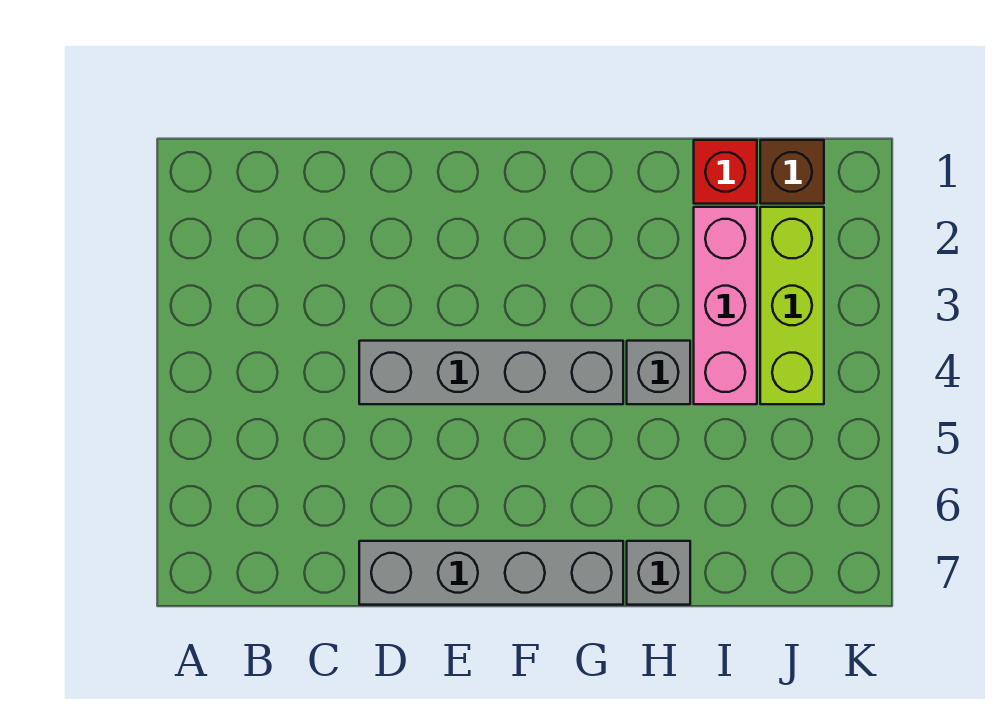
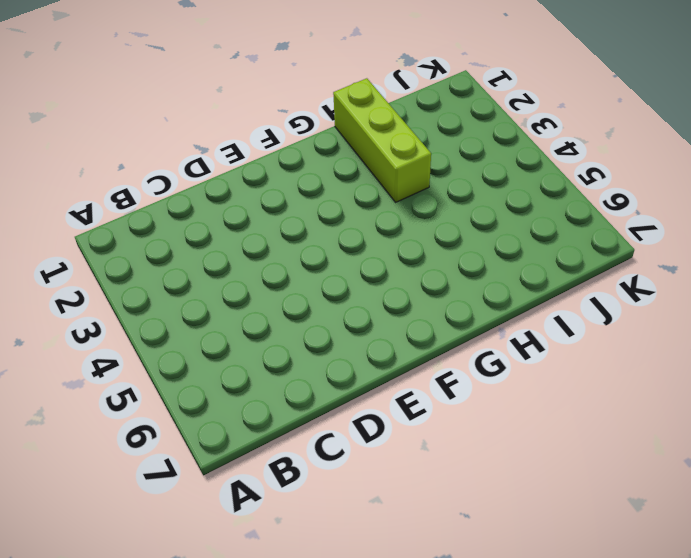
lime brick H1:H3 level 1 -> lime brick J2:J4 level 1
none -> grey brick D4:G4 level 1
none -> grey brick D7:G7 level 1

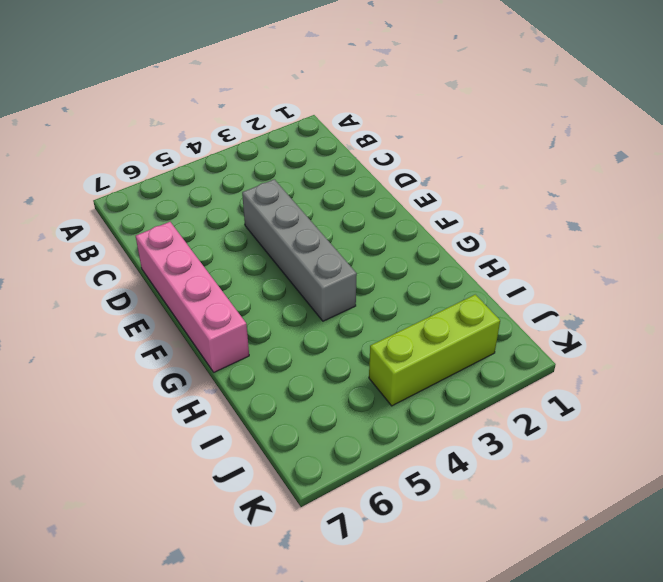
pink brick D7:G7 level 1 -> grey brick D7:G7 level 1
none -> grey brick H4 level 1
none -> grey brick H7 level 1

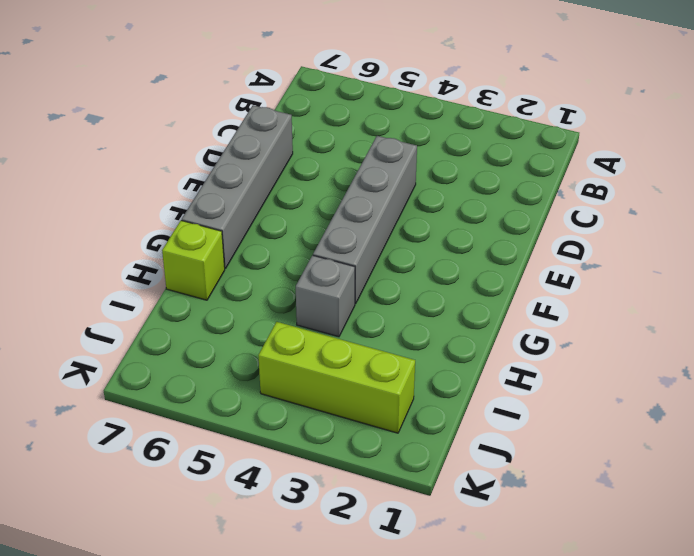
lime brick H7 level 1 -> grey brick H7 level 1
none -> red brick I1 level 1
none -> pink brick I2:I4 level 1

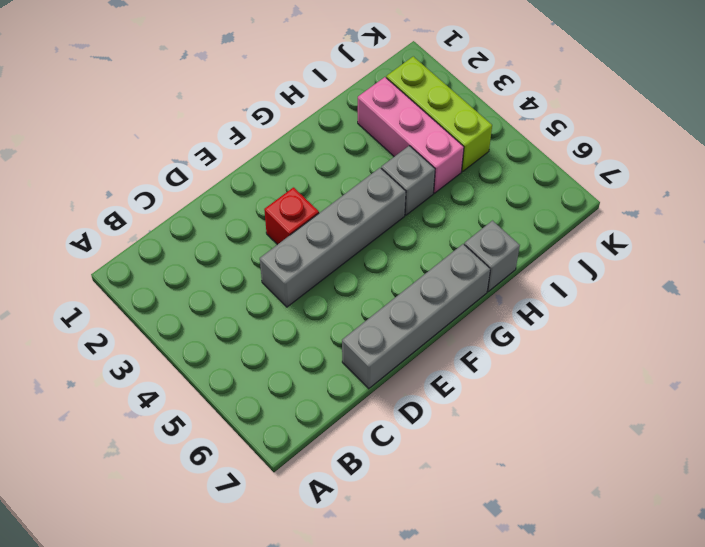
red brick E3 level 1 -> red brick I1 level 1
none -> brown brick J1 level 1

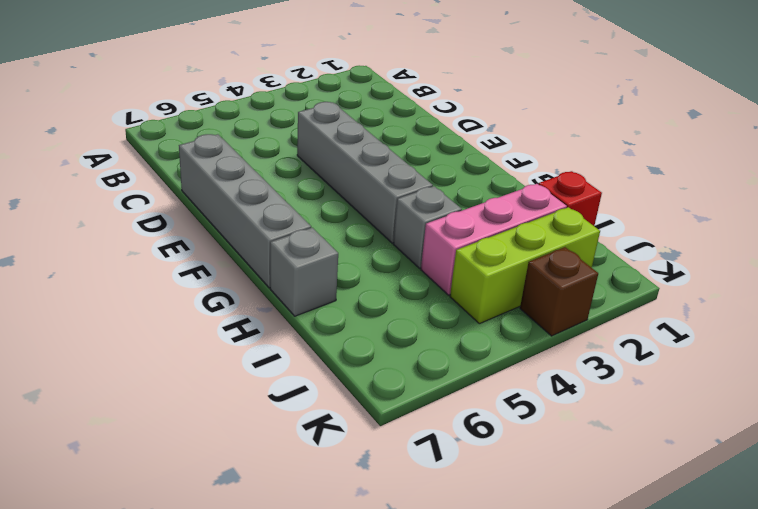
brown brick K3 level 1 -> brown brick J1 level 1

